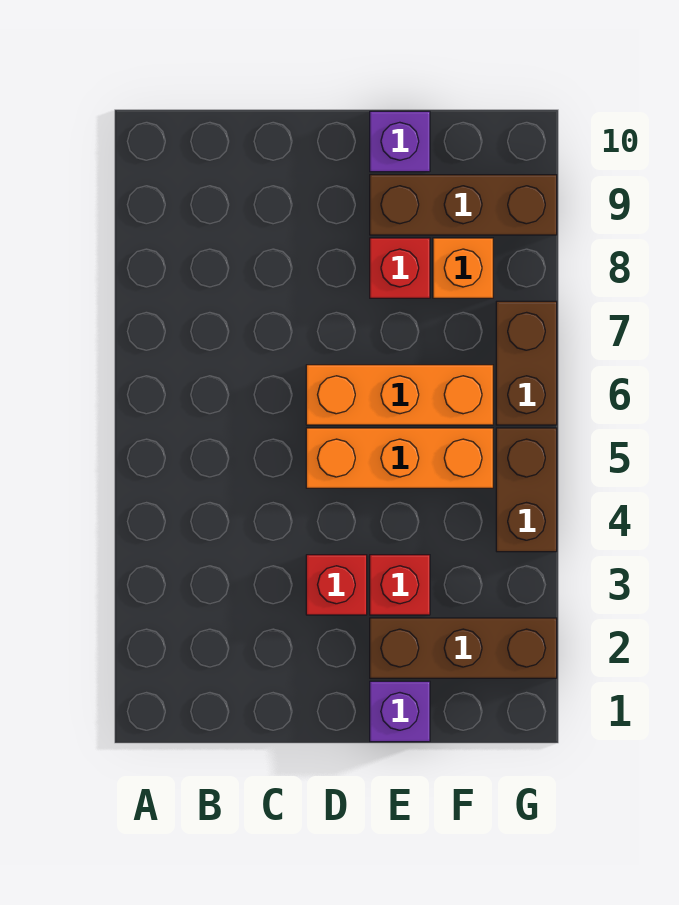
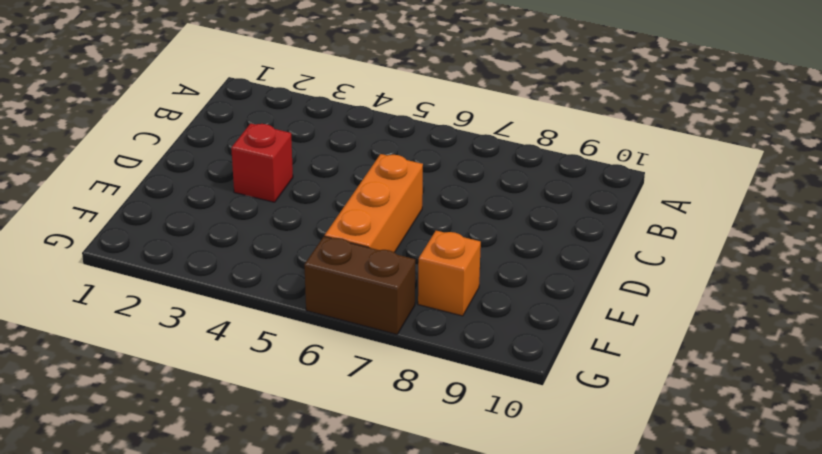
none -> orange brick D5:F5 level 1
none -> purple brick E1 level 1
none -> brown brick E2:G2 level 1

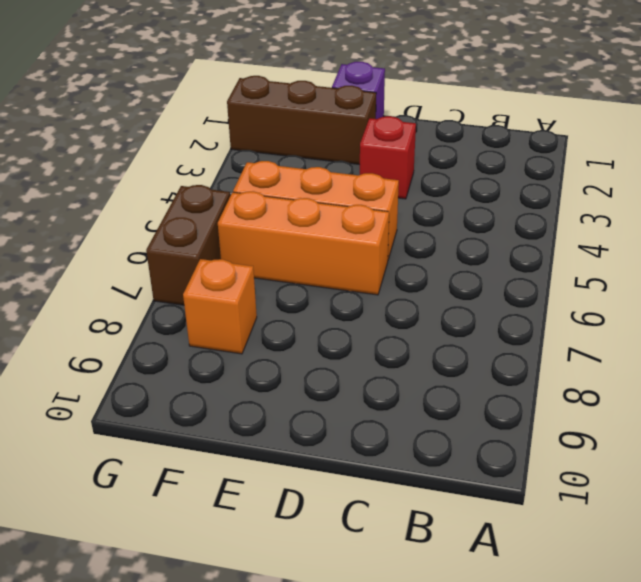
none -> red brick E3 level 1
none -> red brick E8 level 1
none -> brown brick E9:G9 level 1

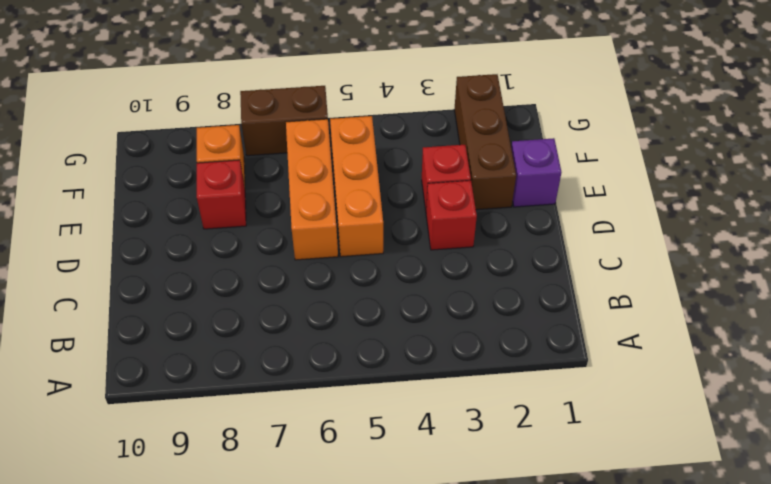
none -> brown brick E9:G9 level 1
none -> purple brick E10 level 1
none -> brown brick G4:G5 level 1

